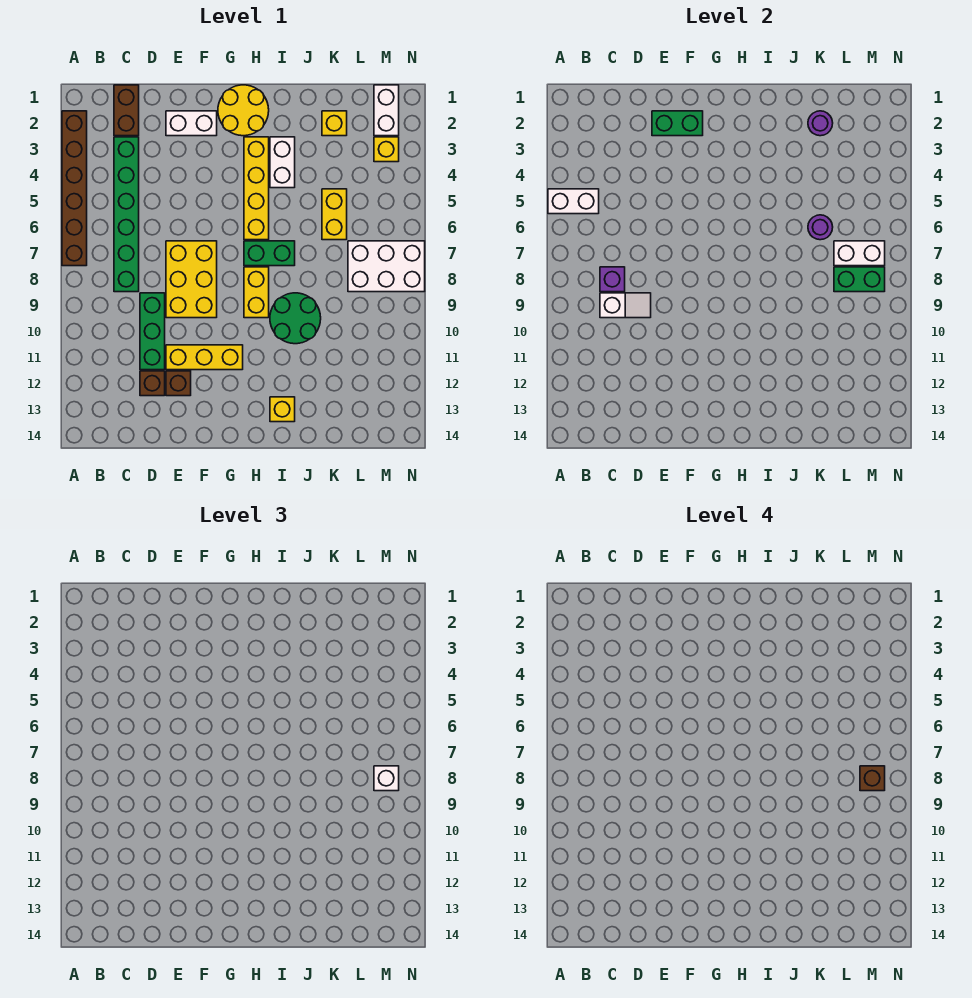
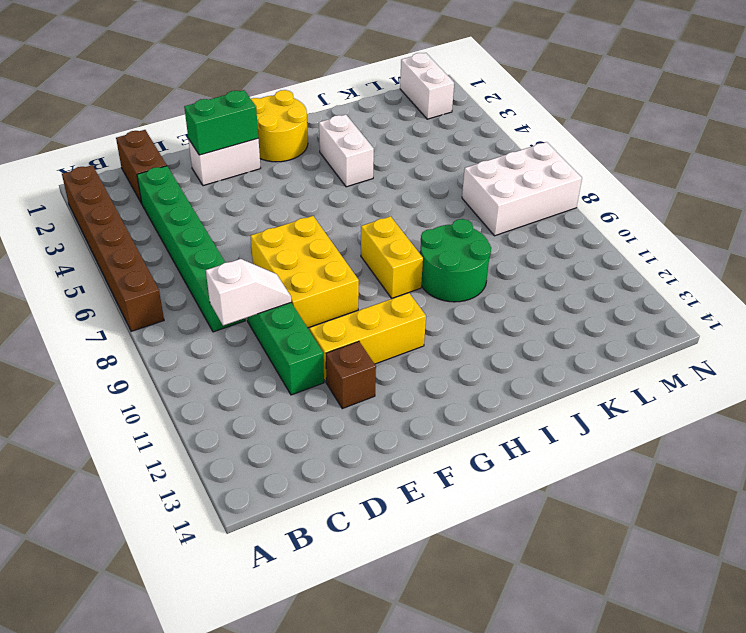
none -> brown brick D12 level 1
none -> yellow brick H3:H6 level 1
none -> green brick H7:I7 level 1
none -> yellow brick I13 level 1

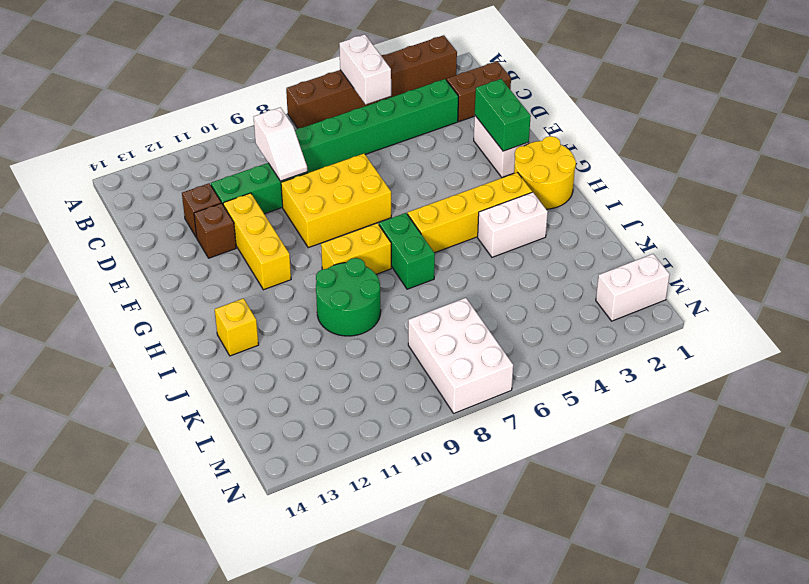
none -> yellow brick K2 level 1
none -> yellow brick K5:K6 level 1
none -> yellow brick M3 level 1
none -> purple brick C8 level 2

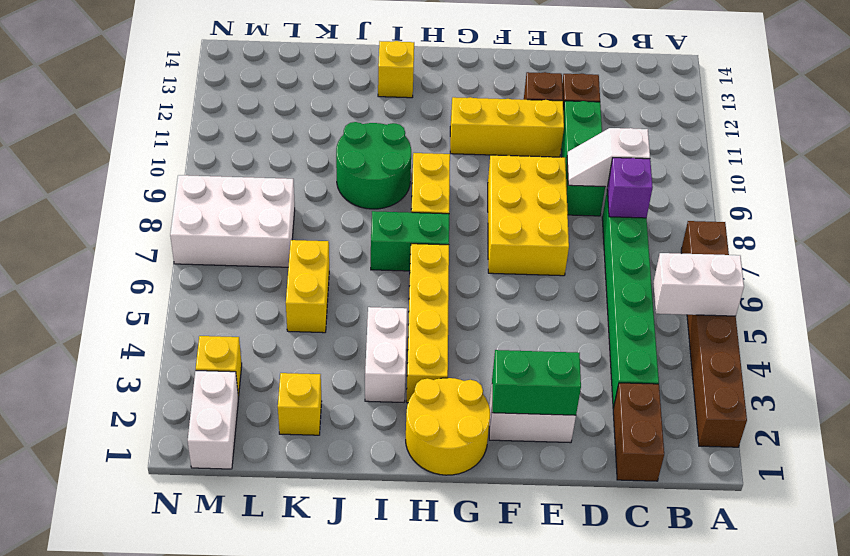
none -> purple round brick K2 level 2
none -> purple round brick K6 level 2
none -> white brick L7:M7 level 2
none -> green brick L8:M8 level 2

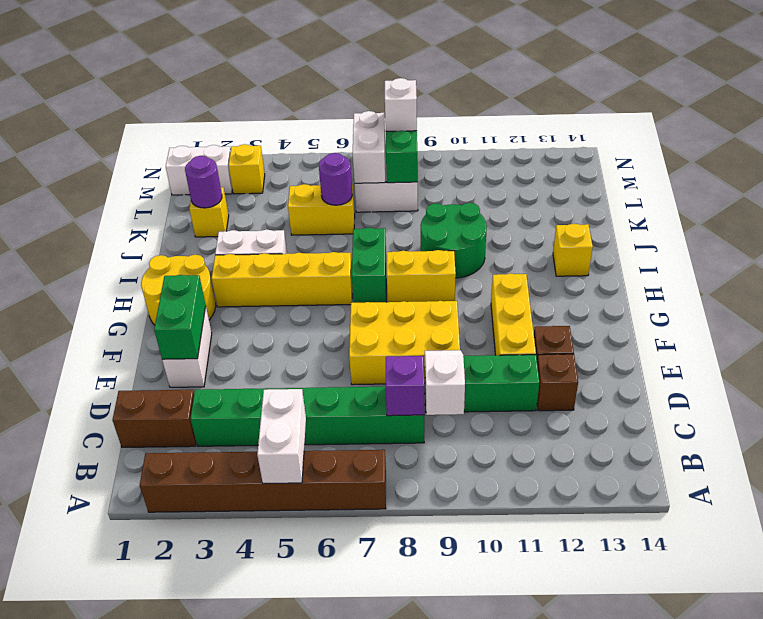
none -> brown brick M8 level 4

